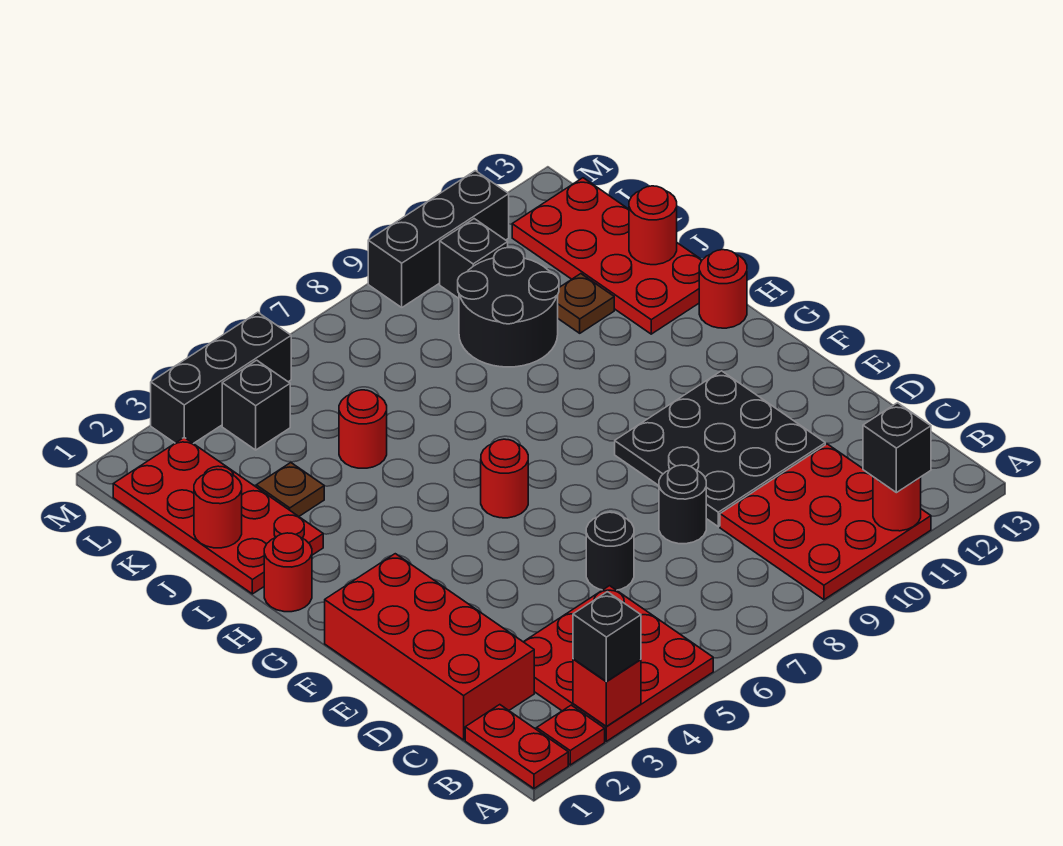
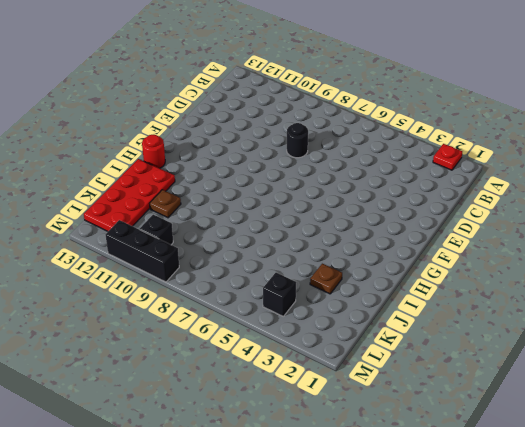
none -> red plate A1:B1 level 1
none -> red plate A3:C5 level 1
none -> red plate A9:C11 level 1

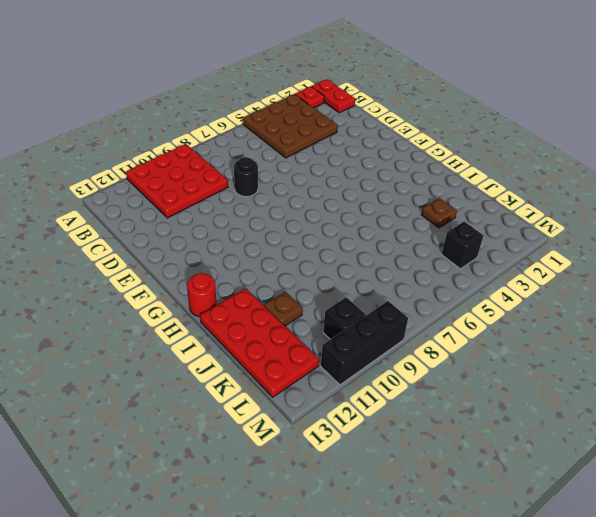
brown plate A3:C5 level 1 -> red plate A3:C5 level 1
none -> red brick C1:F2 level 1
none -> black round brick D6 level 1
none -> black plate D9:F11 level 1

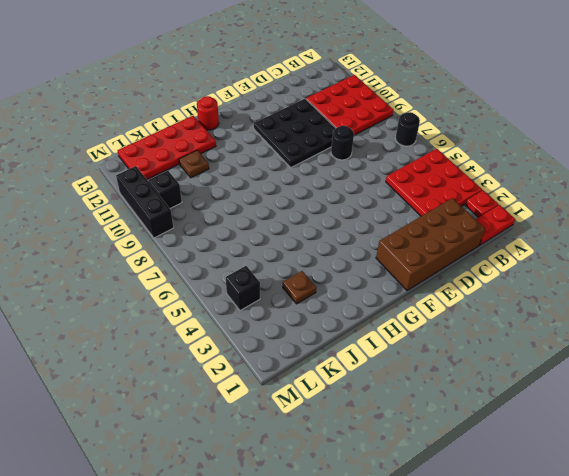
black round brick A7 level 1 -> black round brick D6 level 1
brown brick C1:F2 level 1 -> red brick C1:F2 level 1
none -> red round brick G6 level 1
none -> red round brick H1 level 1
none -> red plate I1:L2 level 1

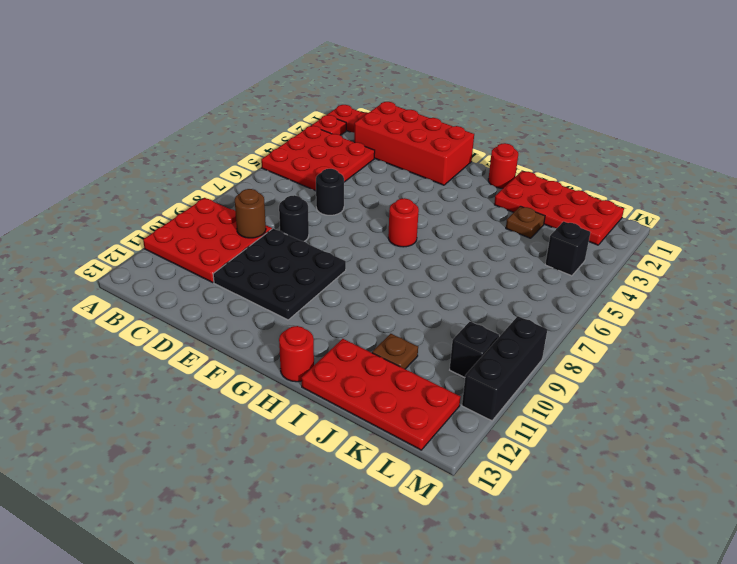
brown round brick C9 level 2 -> none
none -> red round brick J5 level 1
none -> black round brick J9:K10 level 1
none -> black brick M3:M5 level 1

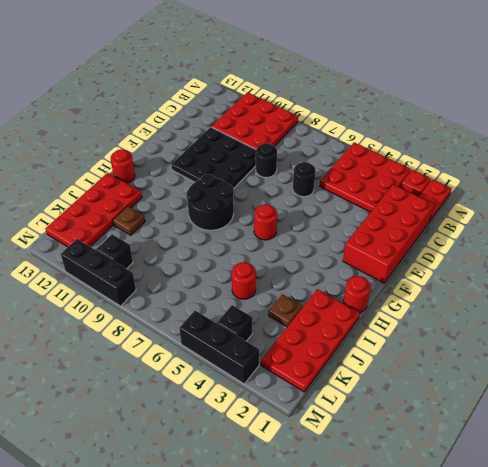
black round brick G8:H9 level 1 -> black round brick J9:K10 level 1
none -> red brick A3 level 2
none -> red round brick A11 level 2
none -> red round brick J1 level 2

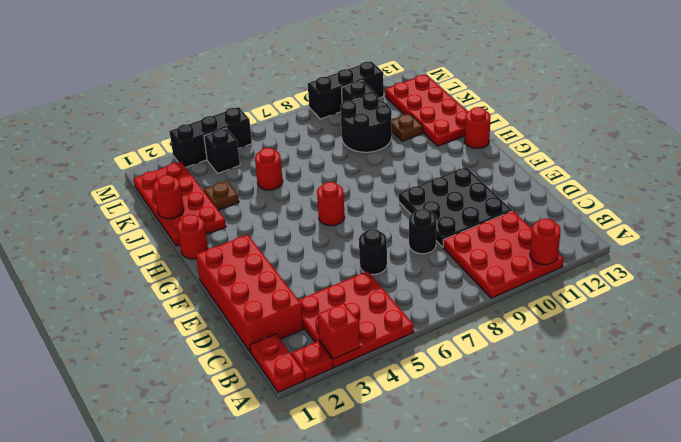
none -> red round brick J13 level 2
none -> black brick A3 level 3
none -> black brick A11 level 3

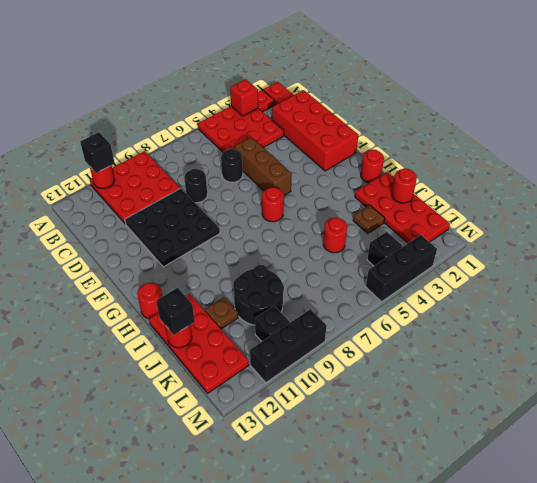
brown brick D5:F5 level 1 -> none
black brick J13 level 3 -> black brick A3 level 3

